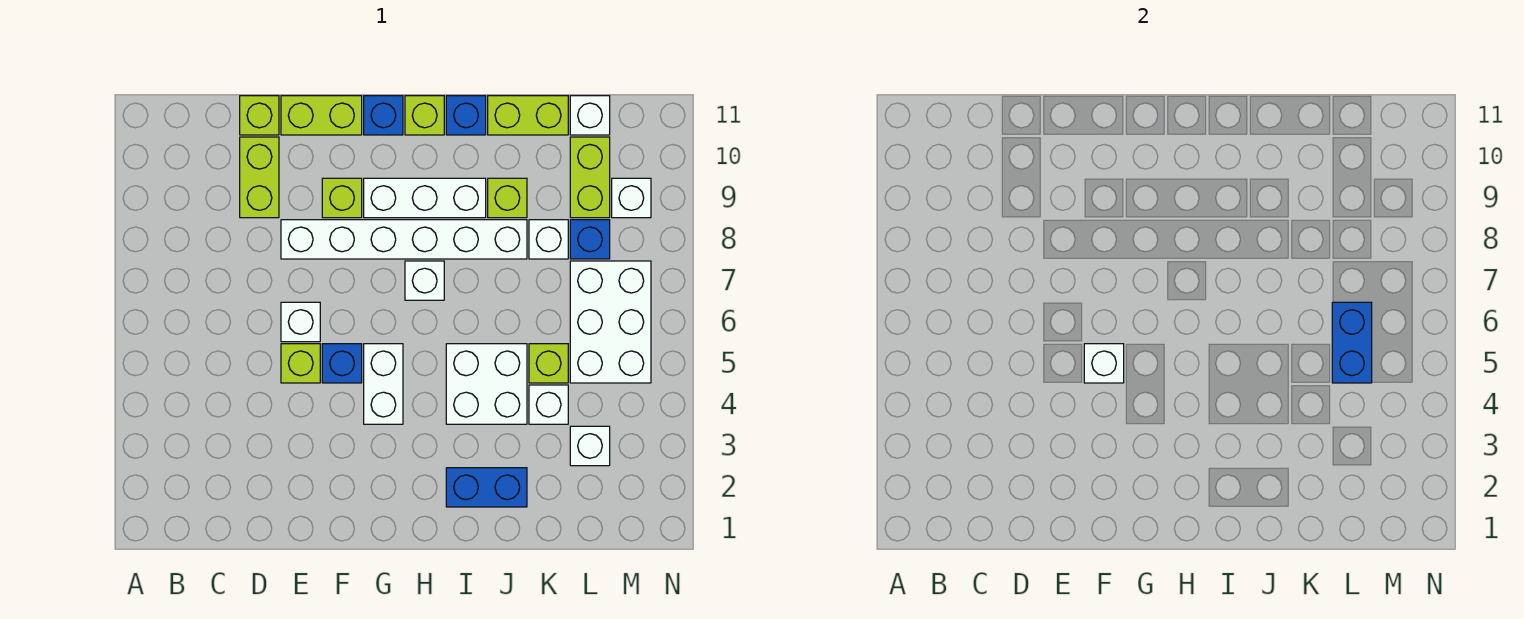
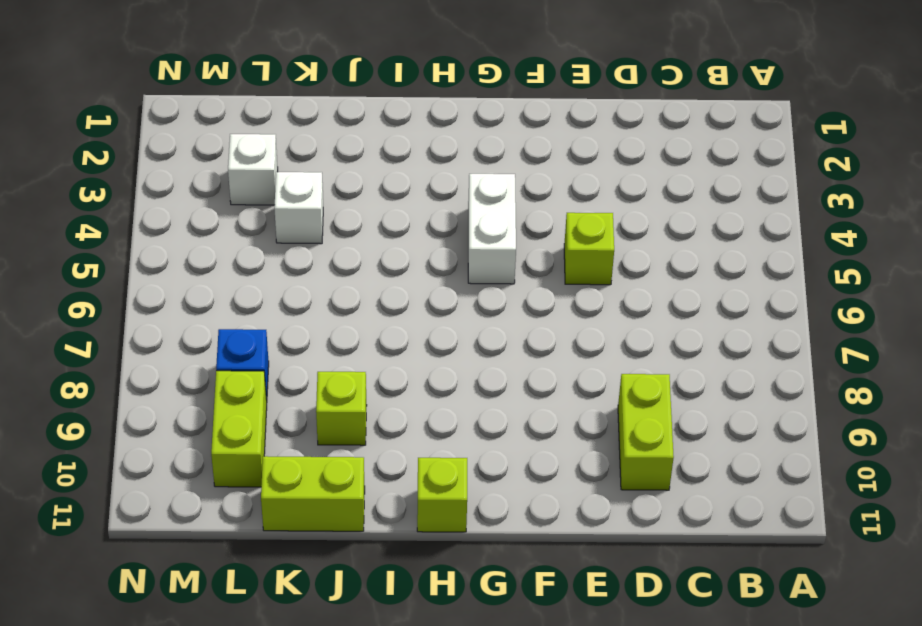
none -> lime brick D11 level 1
none -> white brick E6 level 1
none -> white brick E8:J8 level 1

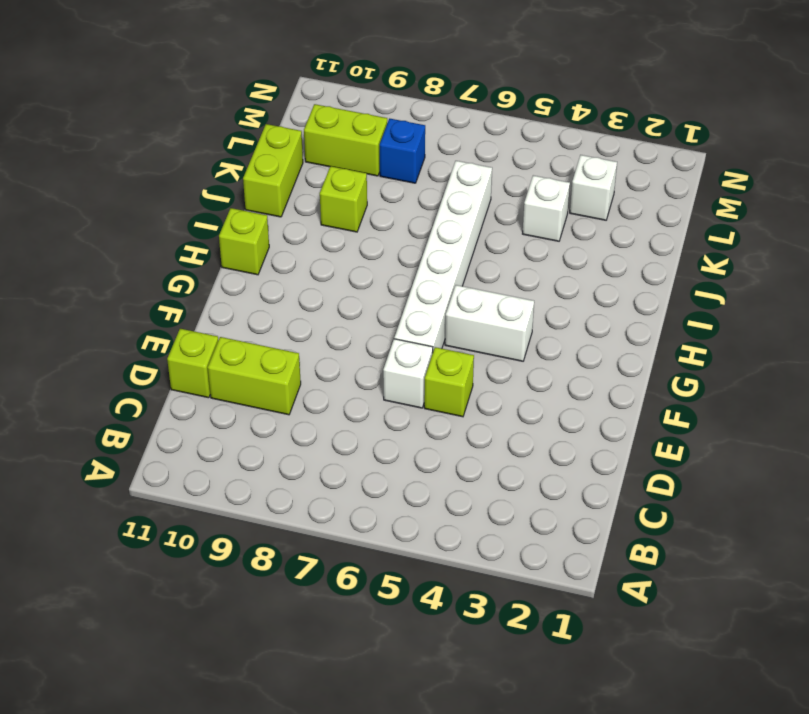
white brick F6:K6 level 1 -> white brick E8:J8 level 1
none -> lime brick E11:F11 level 1
none -> blue brick F5 level 1
none -> lime brick F9 level 1

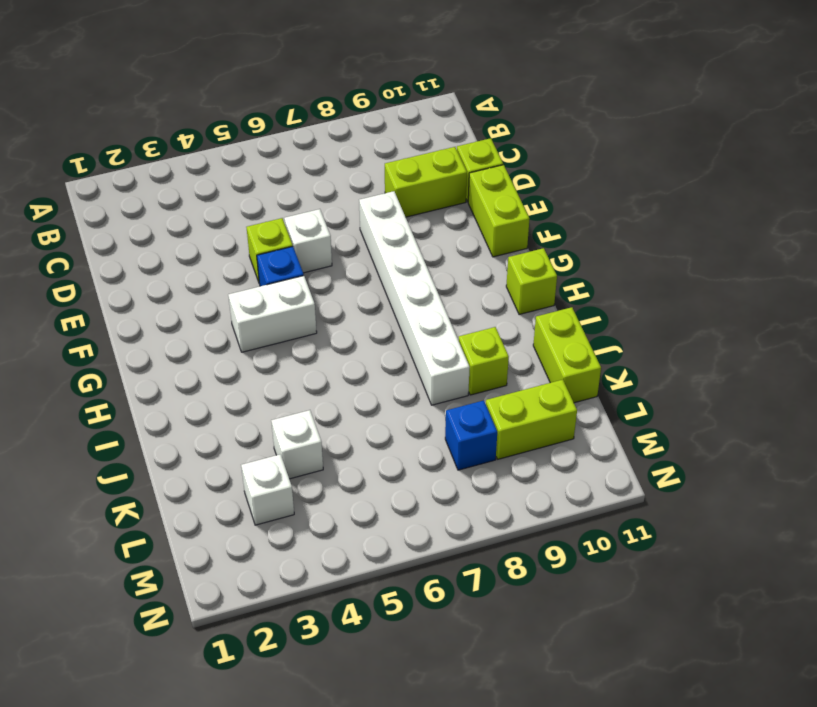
none -> lime brick F9 level 1
none -> white brick G9:I9 level 1
none -> blue brick G11 level 1

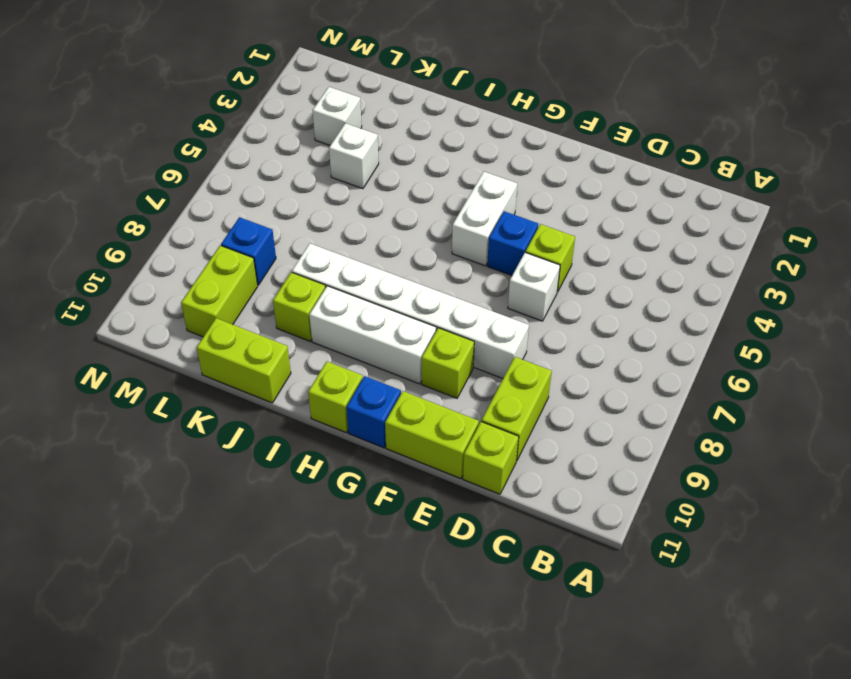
none -> white brick H7 level 1
none -> blue brick I2:J2 level 1
none -> white brick I4:J5 level 1

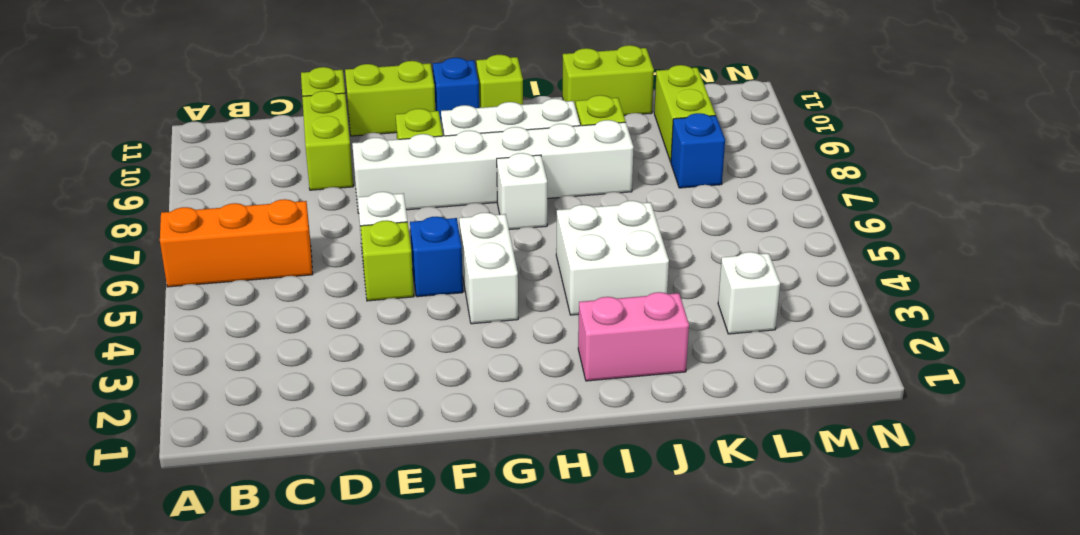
orange brick A6:C6 level 1 -> none
pink brick I2:J2 level 1 -> blue brick I2:J2 level 1
none -> blue brick I11 level 1
none -> white brick K4 level 1
none -> lime brick K5 level 1

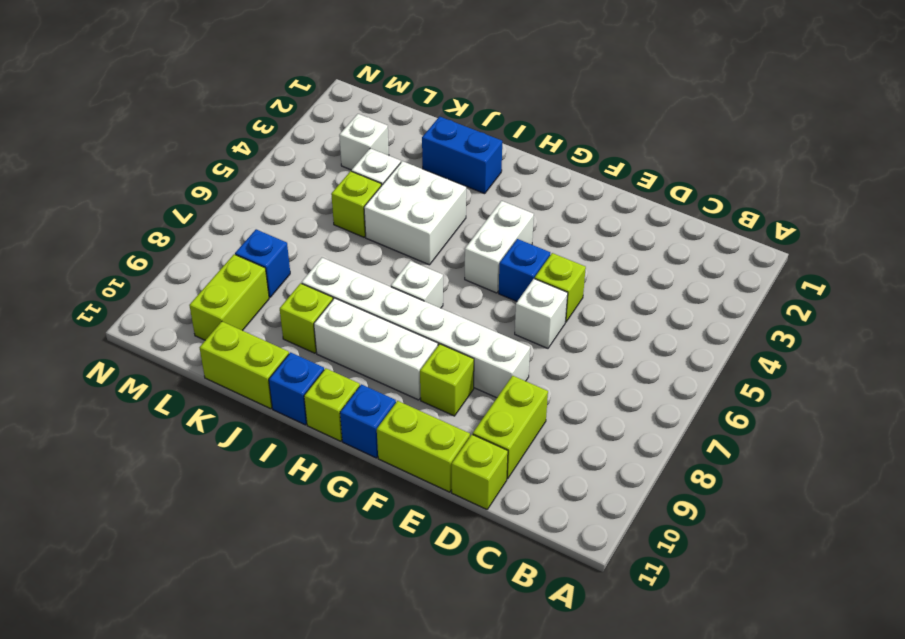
none -> white brick K8 level 1
none -> white brick L5:M7 level 1
none -> white brick L11 level 1

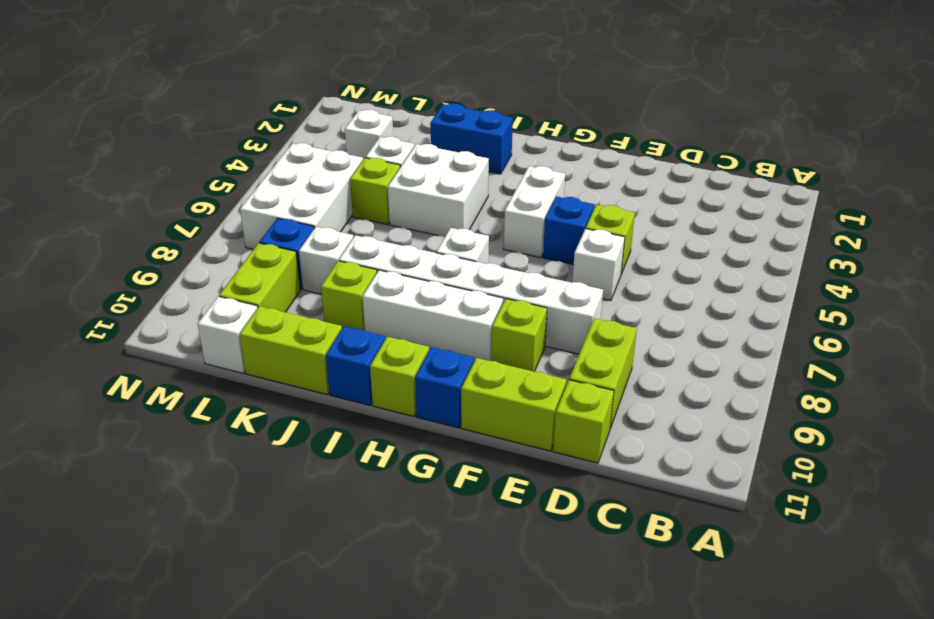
none -> white brick M9 level 1
none -> white brick F5 level 2
none -> blue brick L5:L6 level 2

